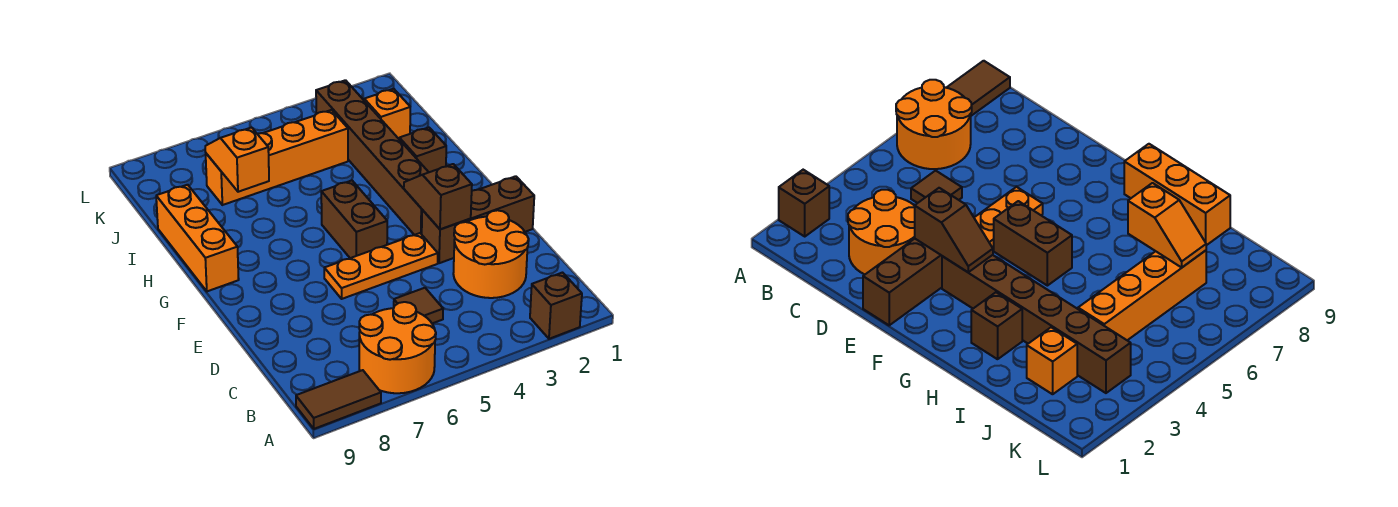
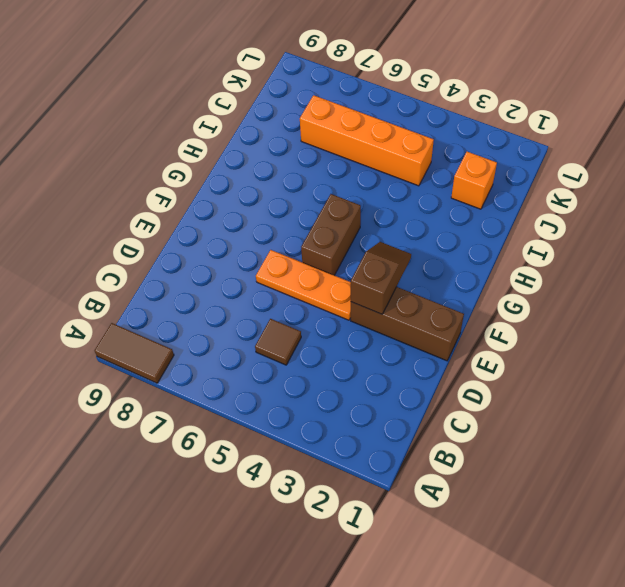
none -> brown brick A2 level 1
none -> orange round brick A6:B7 level 1
none -> orange round brick C2:D3 level 1

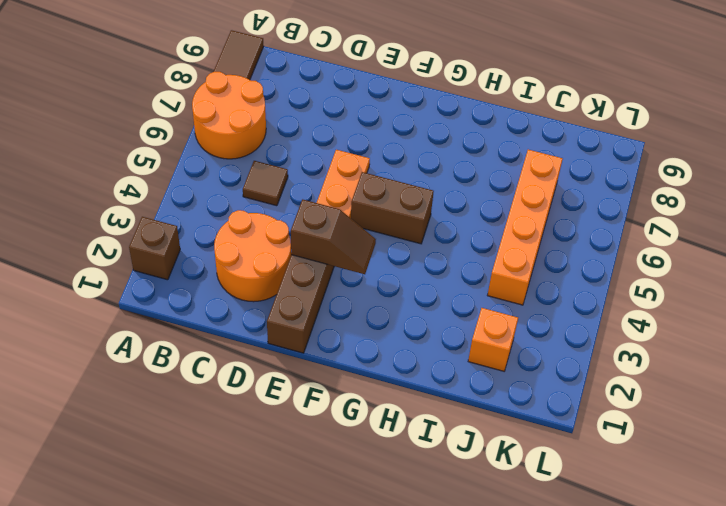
none -> brown brick F3:K3 level 1
none -> orange brick G9:I9 level 1
none -> brown brick H2 level 1

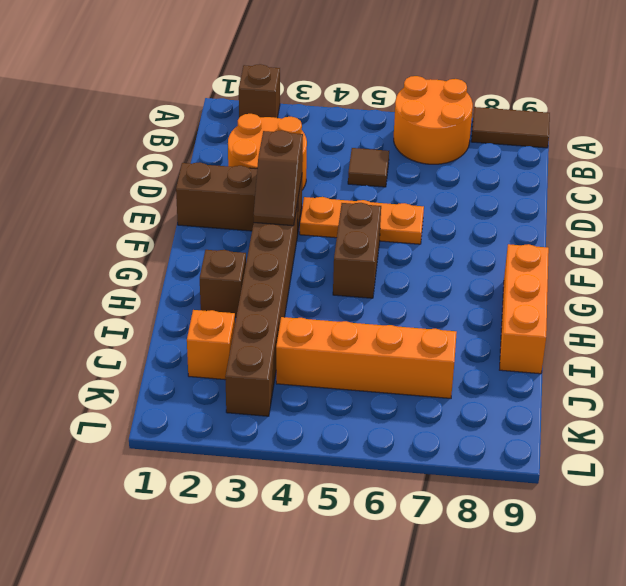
none -> orange slope I7:J7 level 2 top I

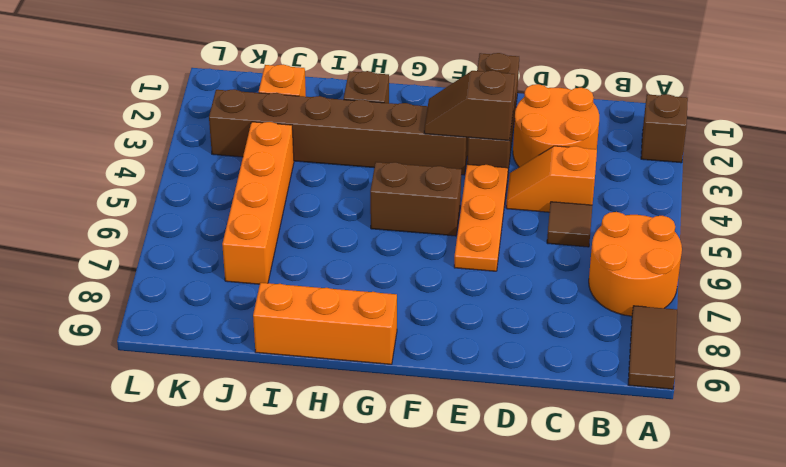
orange slope C4:D4 level 1 top C -> orange slope I7:J7 level 2 top I

